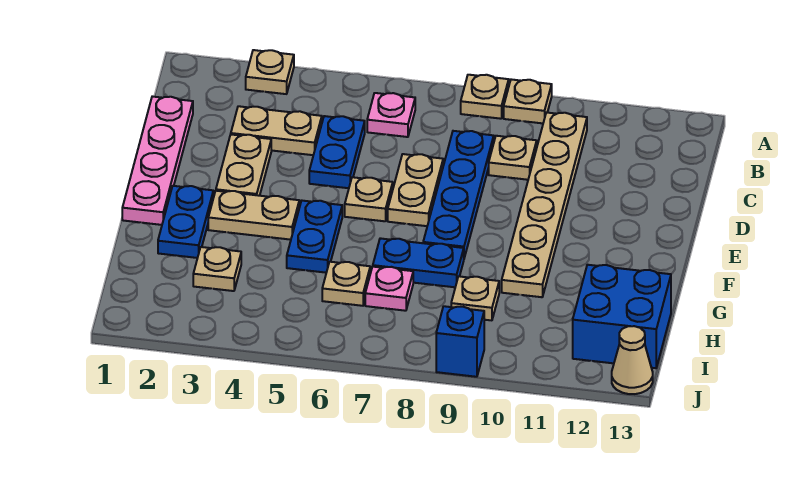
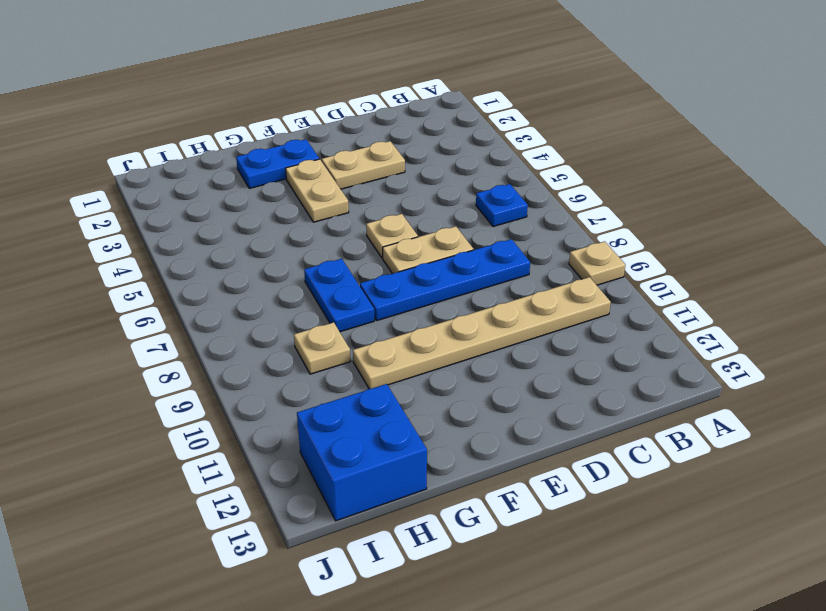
blue plate B6 level 1 -> pink plate B6 level 1
none -> tan plate A3 level 1
none -> tan plate A8 level 1
none -> pink plate C1:F1 level 1

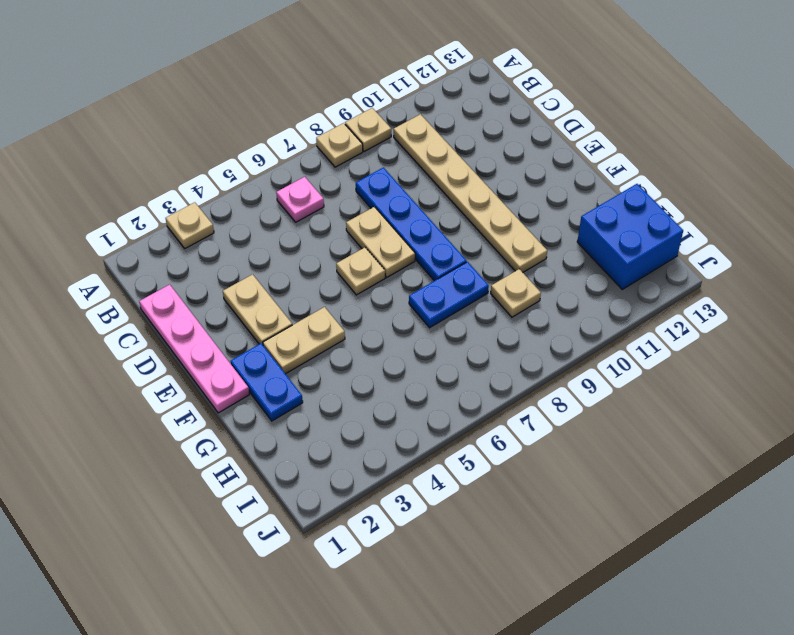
none -> tan plate C3:C4 level 1
none -> blue plate C5:D5 level 1
none -> tan plate C9 level 1

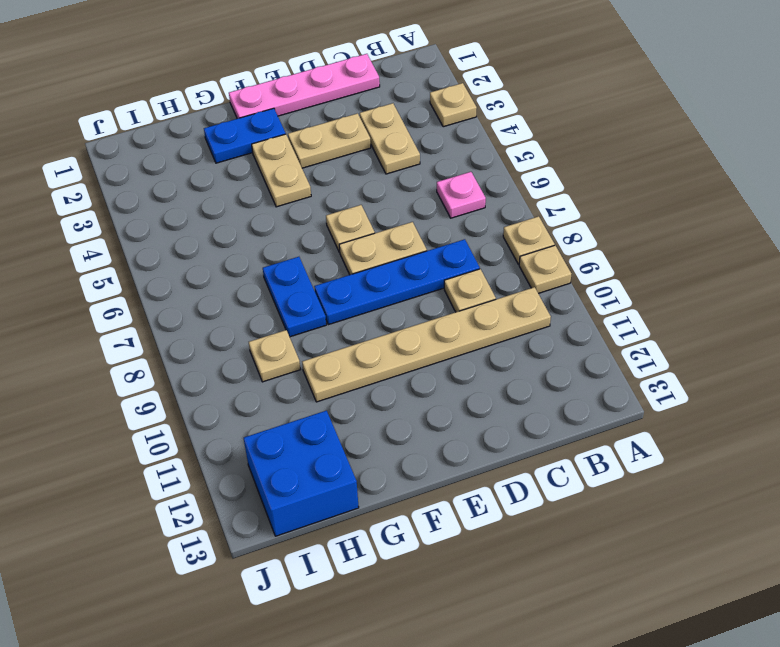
none -> blue plate C5:D5 level 1
none -> blue plate F5:G5 level 1
none -> tan plate H3 level 1

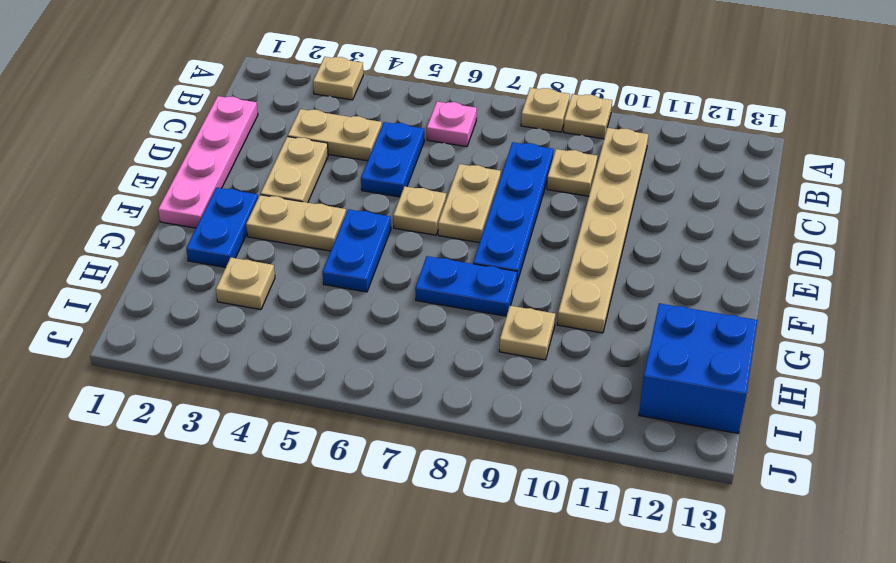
none -> tan plate H6 level 1
none -> pink plate H7 level 1
none -> blue brick J9 level 1

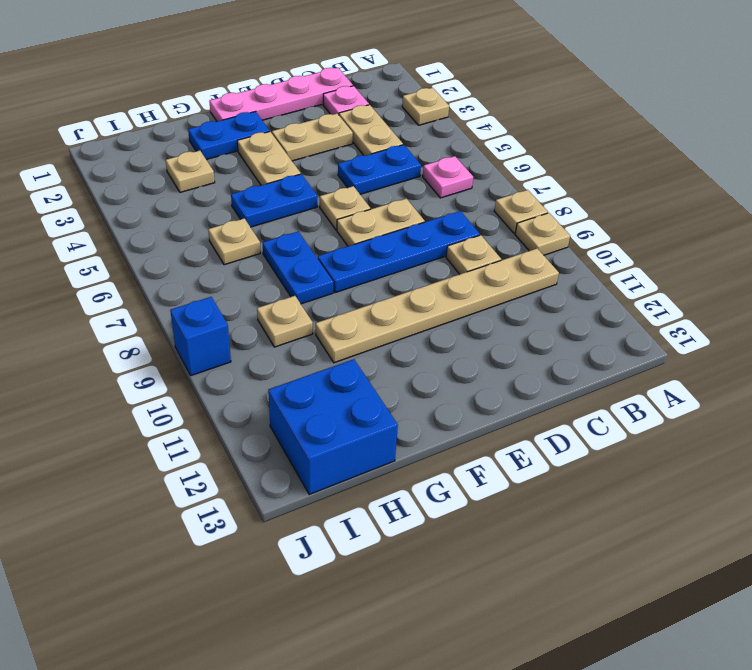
pink plate C2 level 1 -> pink plate H7 level 1
none -> tan cone J13 level 1

